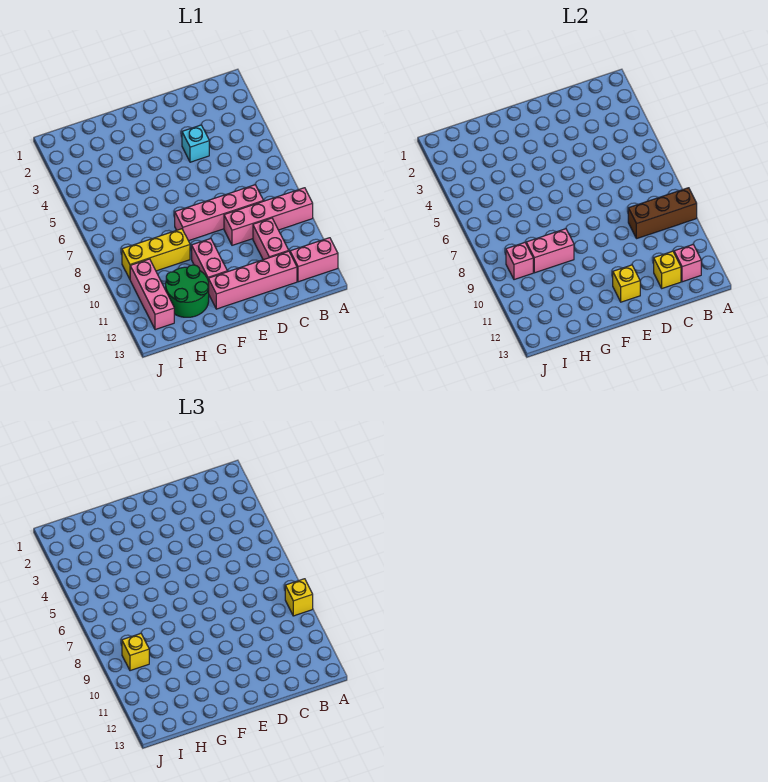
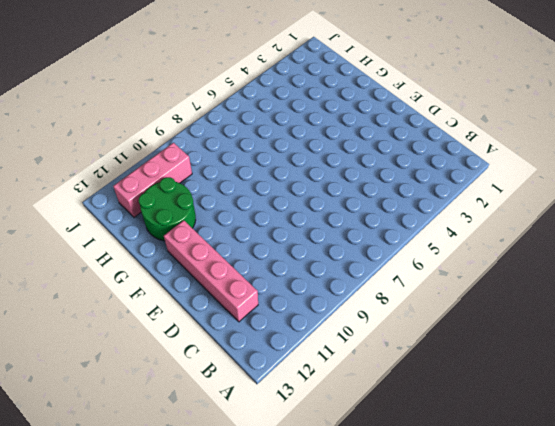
none -> pink brick A9:D9 level 1
none -> pink brick A12:B12 level 1
none -> pink brick C8:F8 level 1

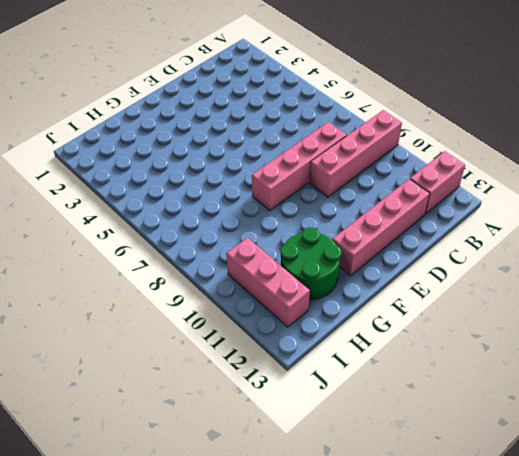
none -> pink brick C10:C11 level 1
none -> cyan brick D4 level 1
none -> pink brick F10:F11 level 1

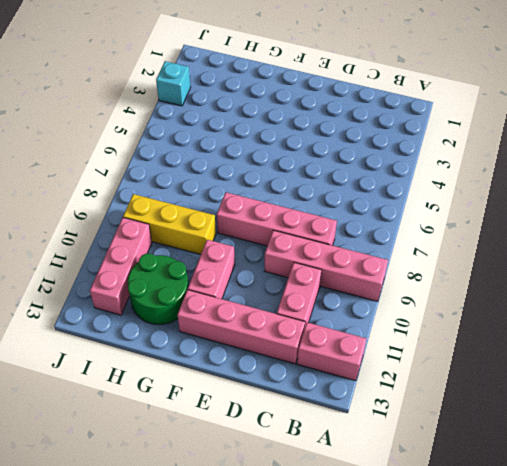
cyan brick J3 level 1 -> cyan brick D4 level 1
none -> brown brick A9:C9 level 2
none -> pink brick B12 level 2
none -> yellow brick C12 level 2

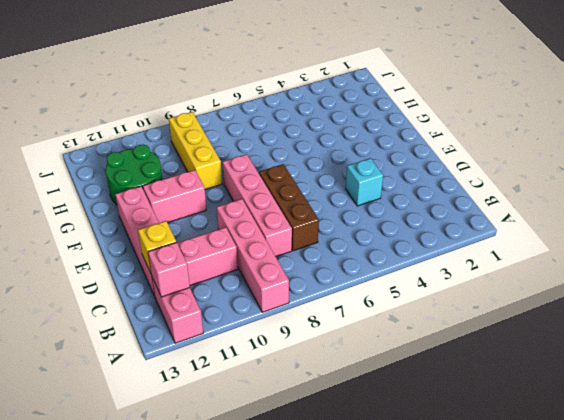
brown brick C7:E7 level 1 -> brown brick A9:C9 level 2
none -> pink brick I10:I12 level 1
none -> yellow brick E12 level 2
none -> pink brick G9:H9 level 2

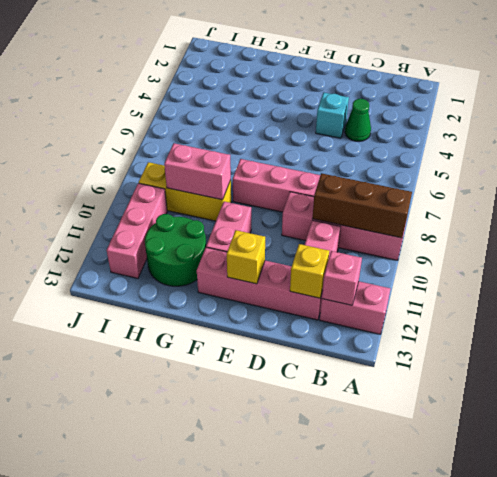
green cone C4 level 1 -> none
none -> pink brick I9 level 2
none -> yellow brick A9 level 3
none -> yellow brick I9 level 3

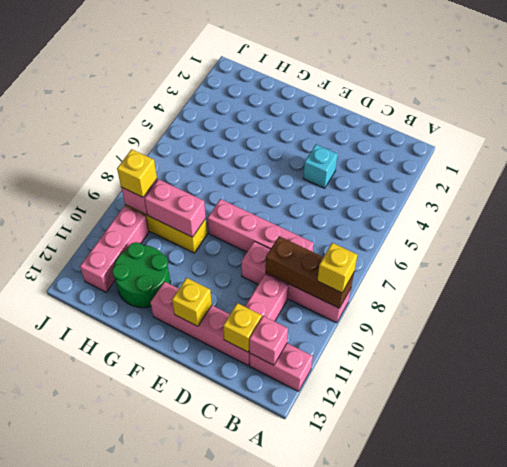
none -> pink brick F10:F11 level 1

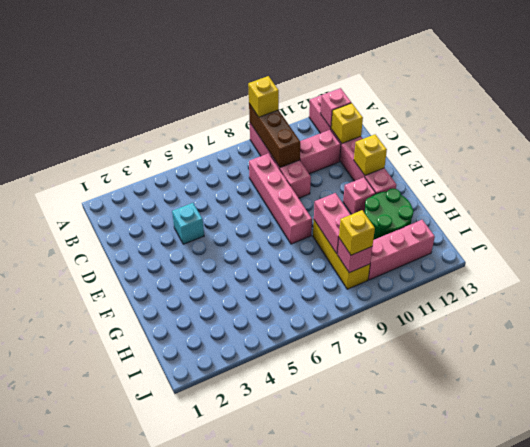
pink brick F11 level 1 -> pink brick F10:F11 level 1

